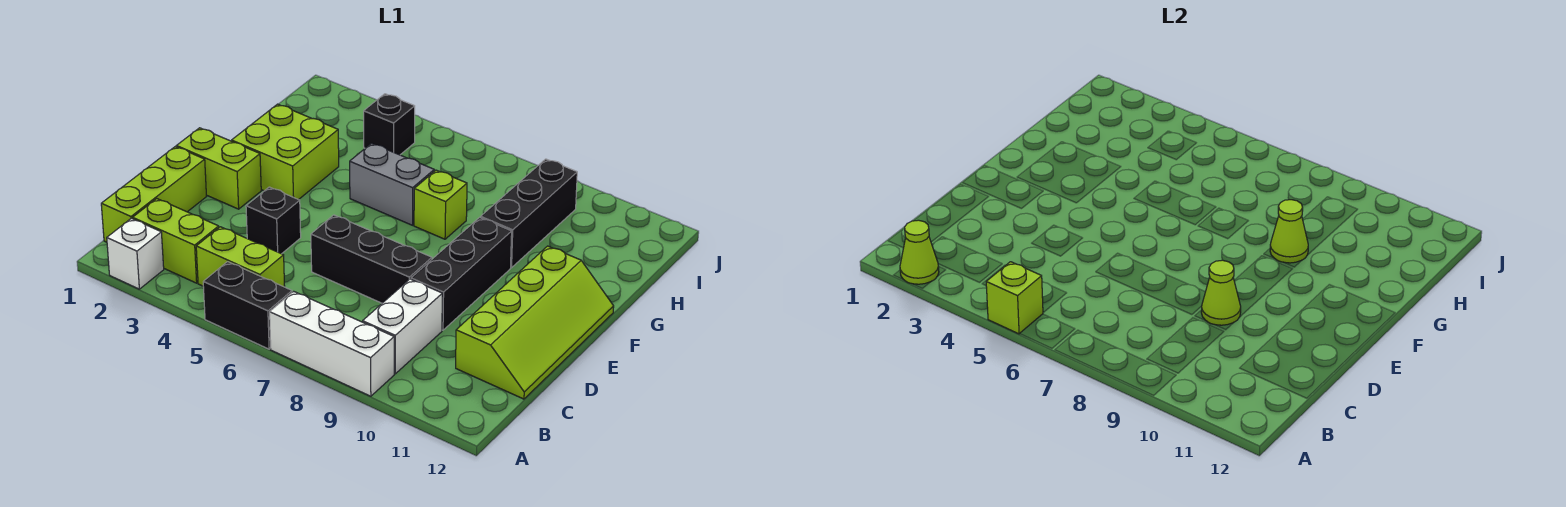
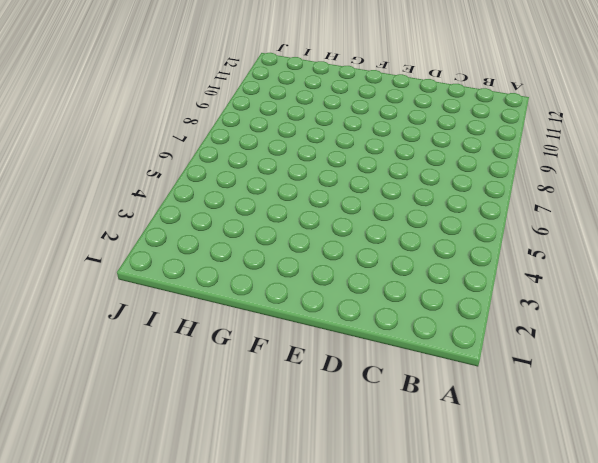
none -> white brick A2 level 1
none -> black brick A5:A6 level 1
none -> white brick A7:A9 level 1

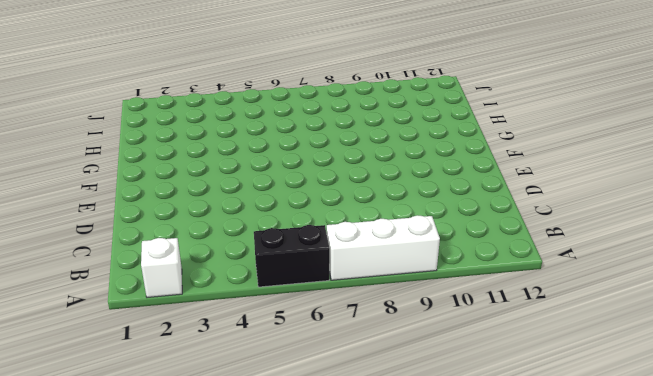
none -> lime brick B1:D1 level 1
none -> lime brick B2:B3 level 1
none -> lime brick B4:B5 level 1

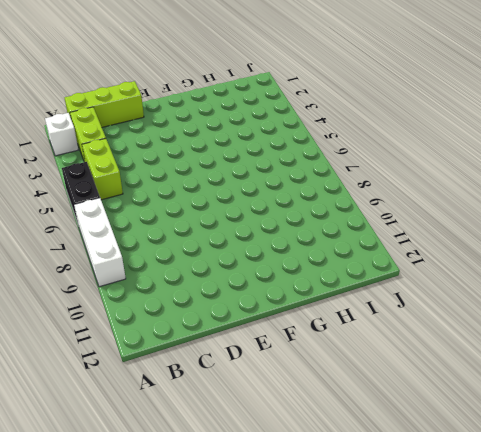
none -> white brick B9:C9 level 1
none -> lime slope C11:F12 level 1 top 11
none -> black brick D4 level 1

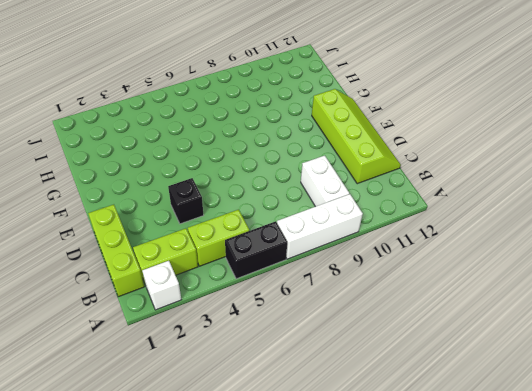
none -> black brick D6:D8 level 1
none -> black brick D9:F9 level 1
none -> lime brick E1:E2 level 1

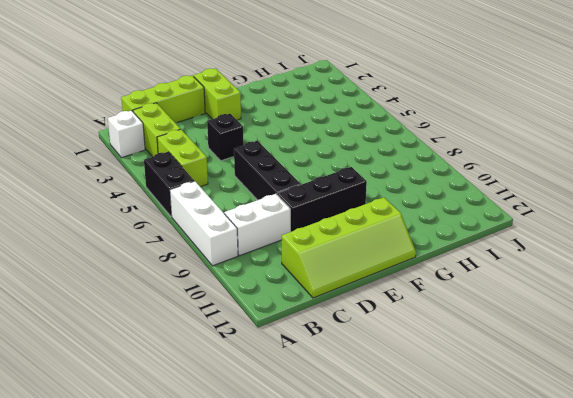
none -> lime brick F2:G3 level 1
none -> grey brick G5:G6 level 1
none -> lime brick G7 level 1

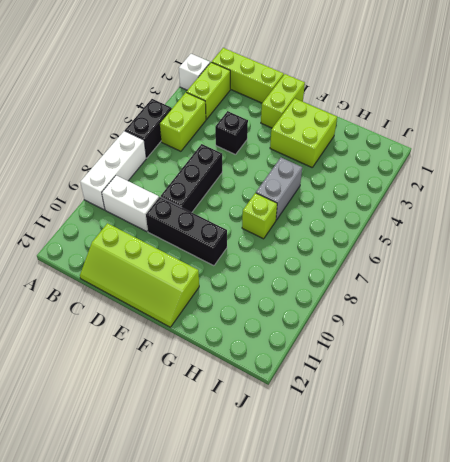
none -> black brick G9:I9 level 1
none -> black brick I4 level 1
none -> lime cone A2 level 2

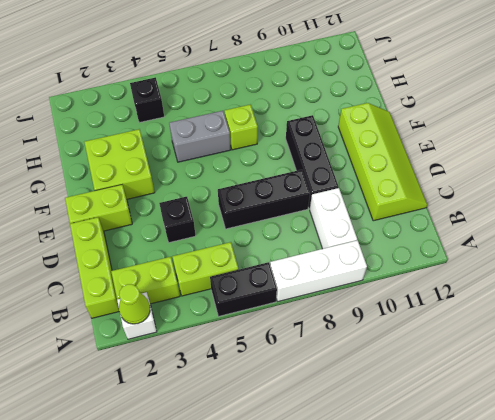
none -> black brick G9:I9 level 1
none -> lime brick A5 level 2
none -> lime cone D9 level 2

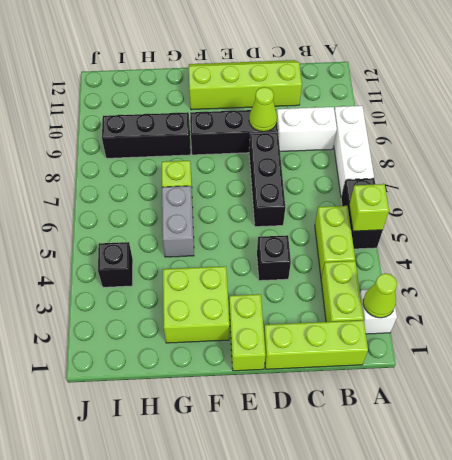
none -> lime cone G9 level 2

